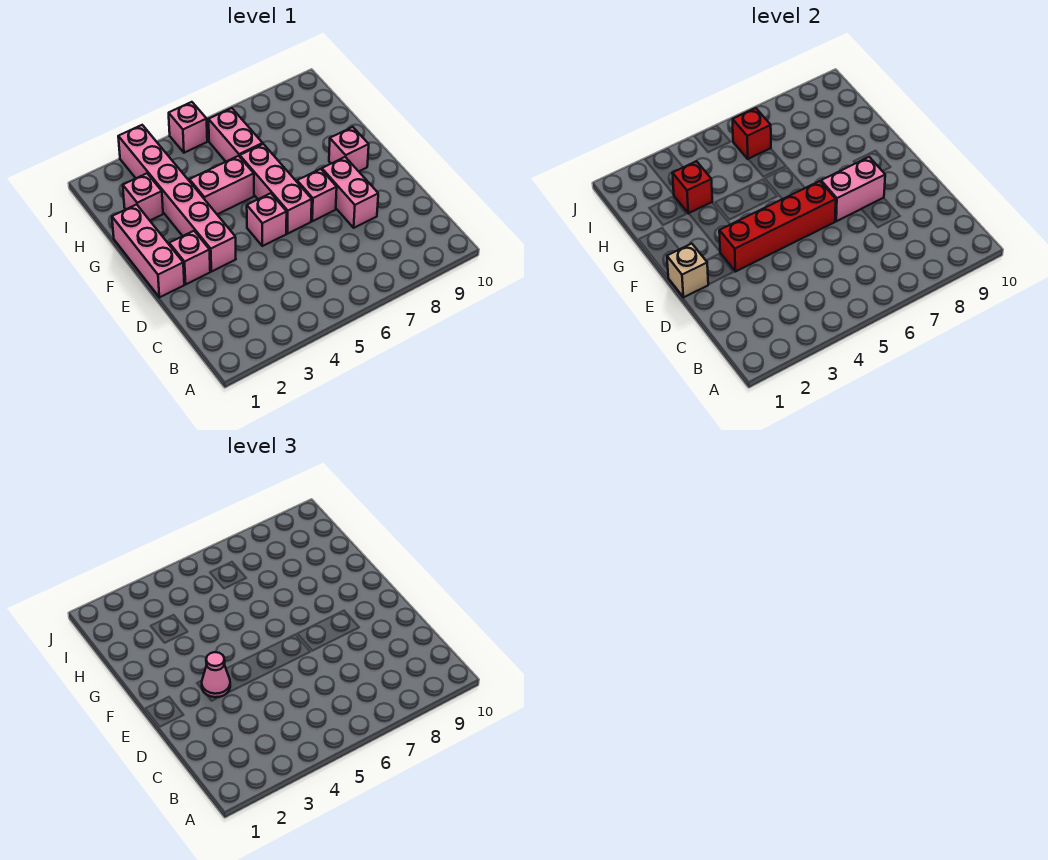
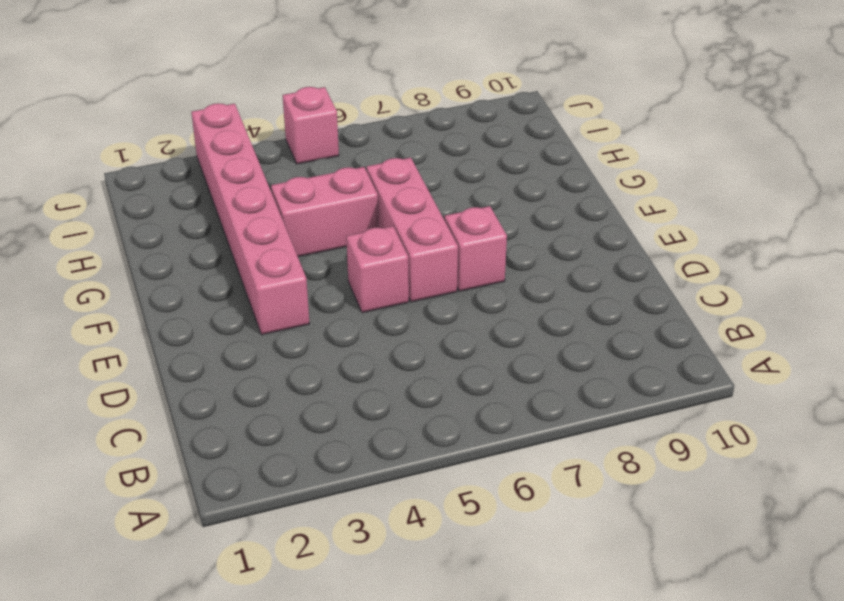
none -> pink brick D8:E8 level 1
none -> pink brick E1:G1 level 1
none -> pink brick E2 level 1

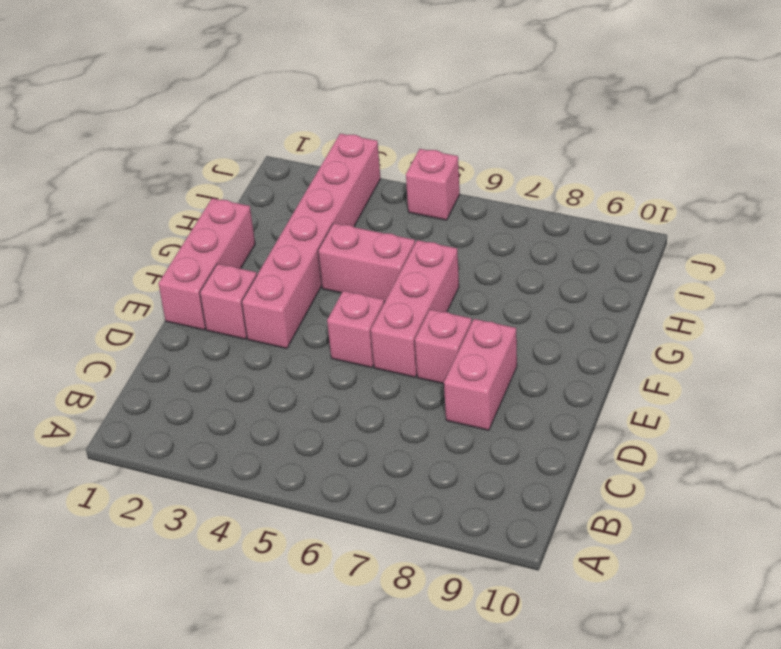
none -> pink brick F9 level 1
none -> pink brick H2 level 1
none -> pink brick H6:I6 level 1

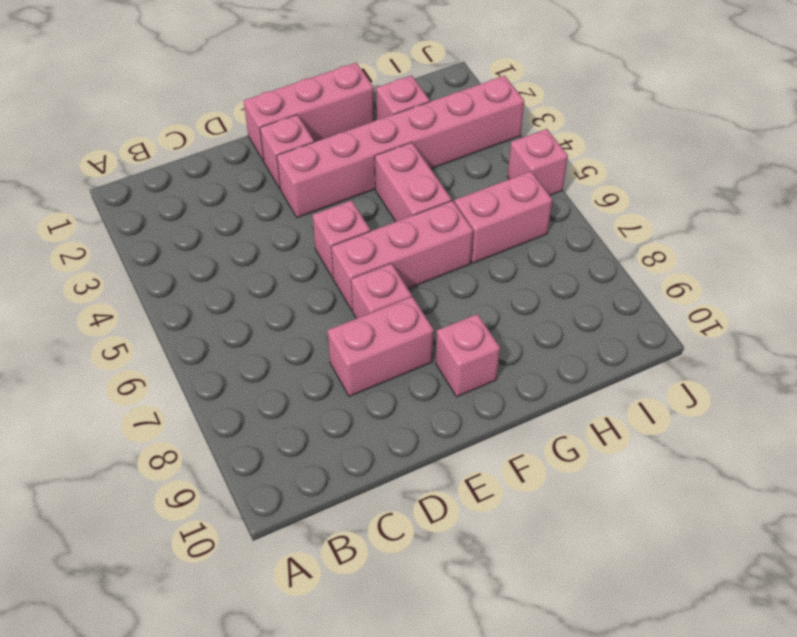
none -> tan brick E1 level 2
none -> red brick E3:E6 level 2
none -> pink brick E7:E8 level 2

